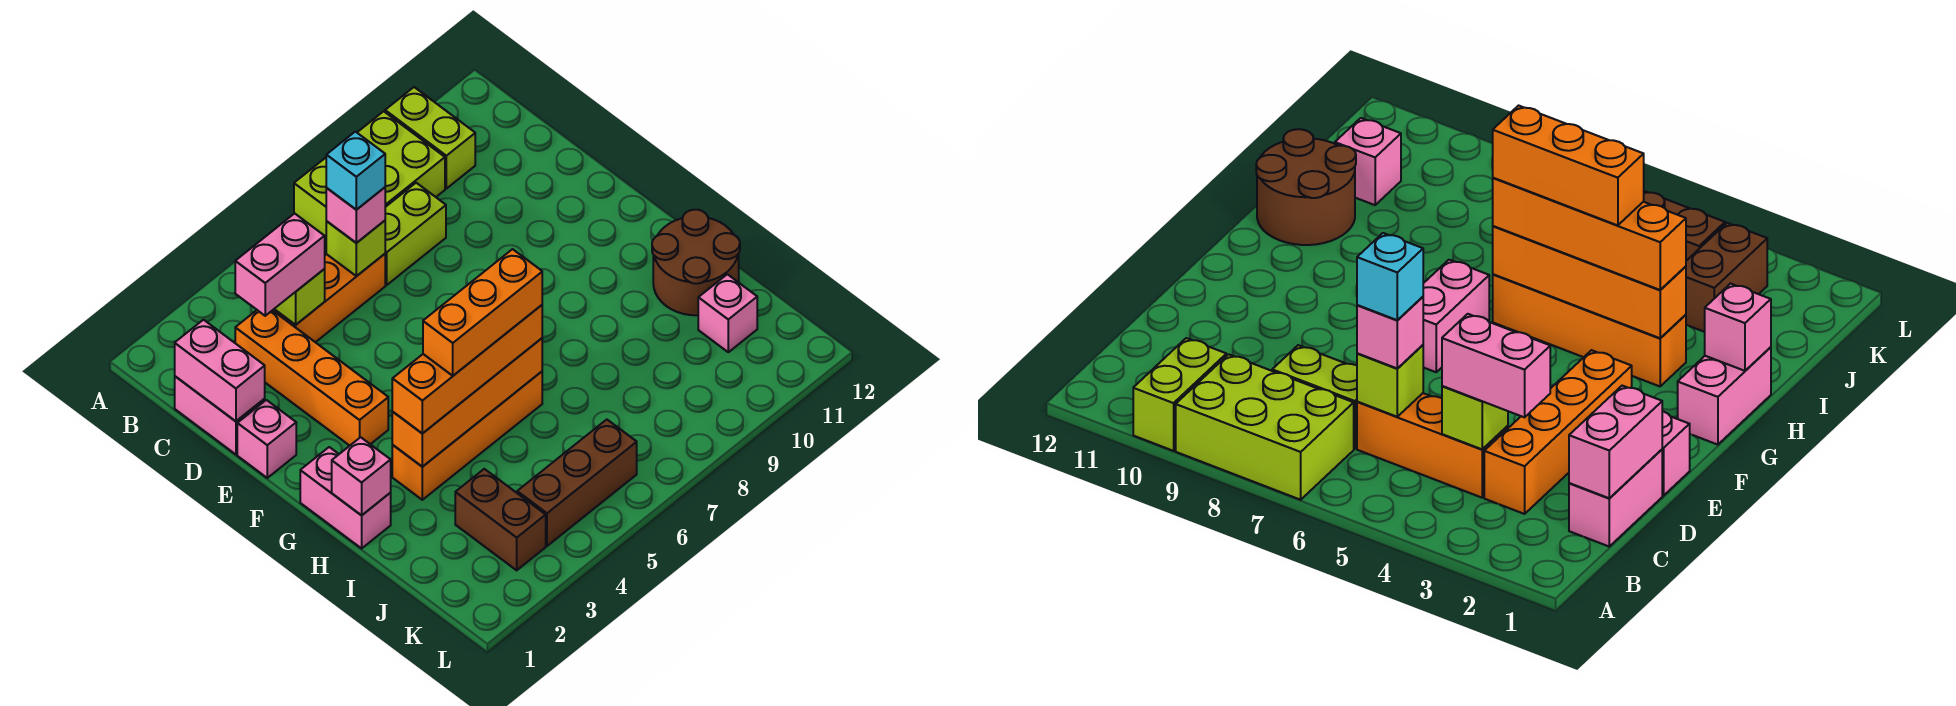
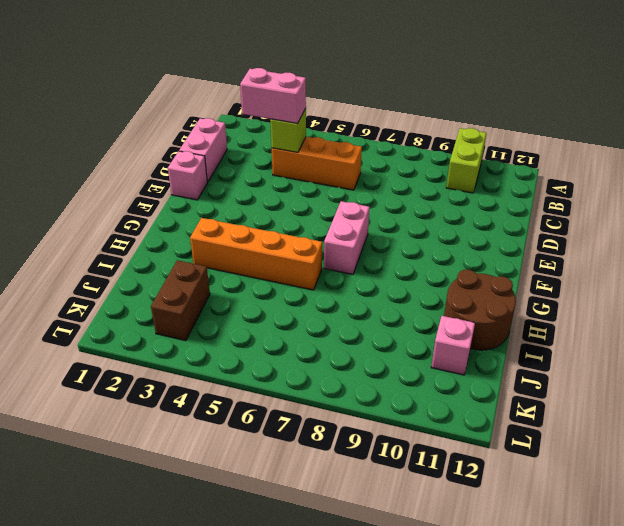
none -> lime brick A7:B9 level 1
none -> orange brick C3:F3 level 1
none -> lime brick C7:C8 level 1

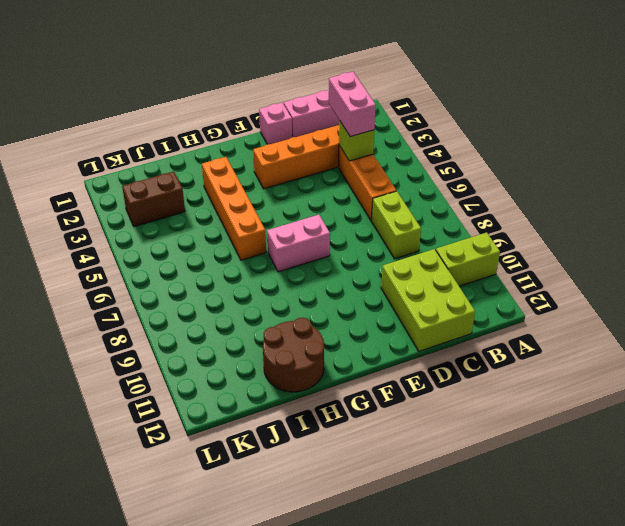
lime brick C10:D12 level 1 -> lime brick A7:B9 level 1
none -> pink brick G1:H1 level 1
none -> pink brick J11 level 1
none -> brown brick K4:K6 level 1

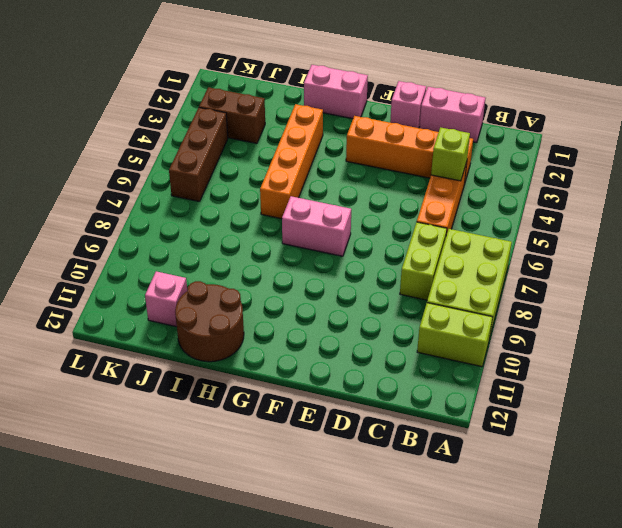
none -> pink brick C1:D1 level 2
none -> lime brick C6 level 2
none -> pink brick H1 level 2

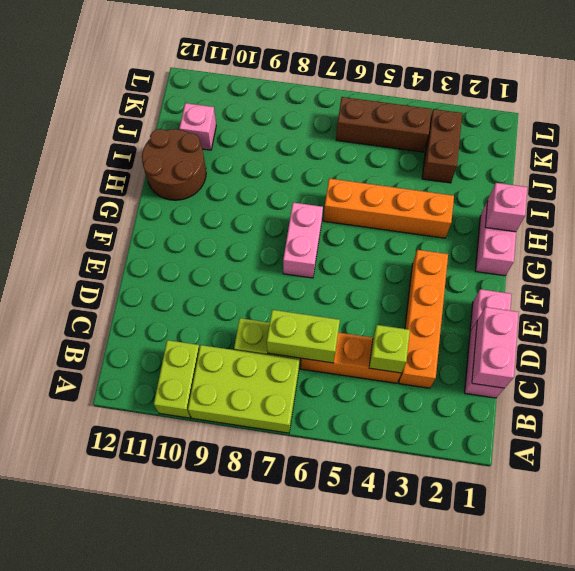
lime brick C6:C7 level 2 -> lime brick C6 level 2
none -> orange brick H3:H6 level 2
none -> pink brick C3:C4 level 3
none -> pink brick C6 level 3

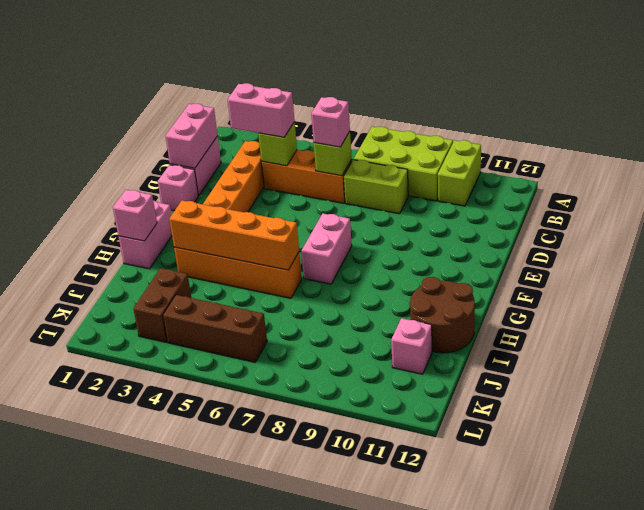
none -> orange brick H3:H6 level 3
none -> cyan brick C6 level 4
none -> orange brick H4:H6 level 4

